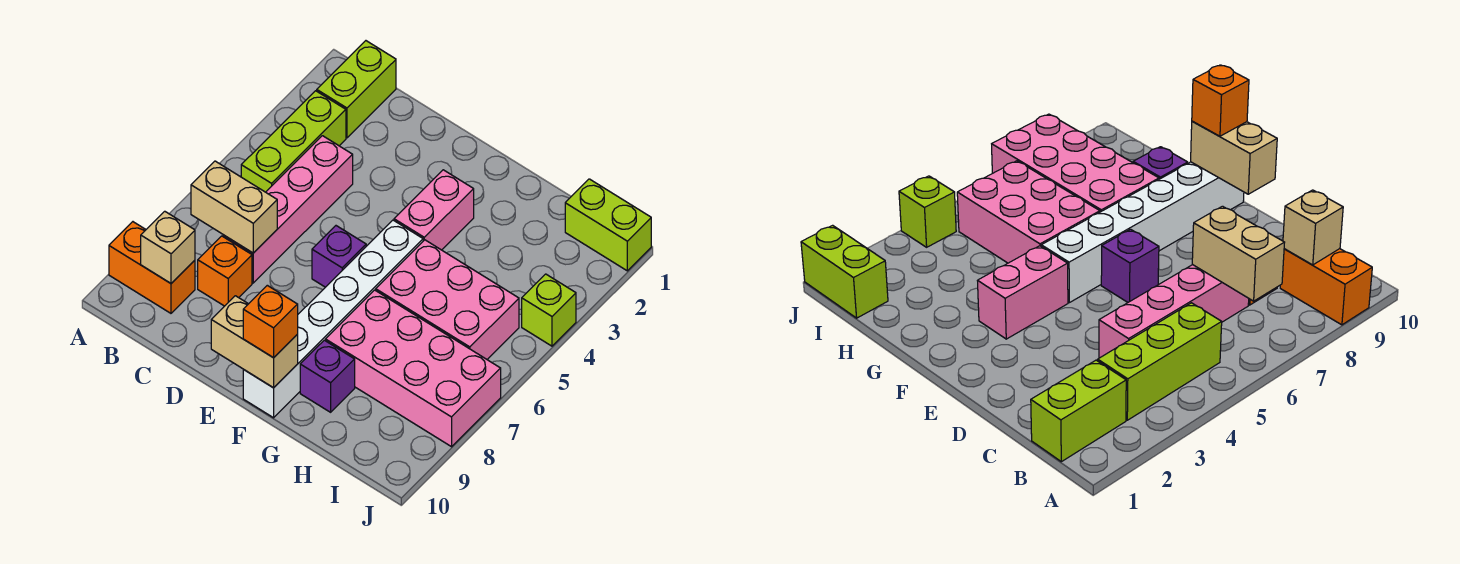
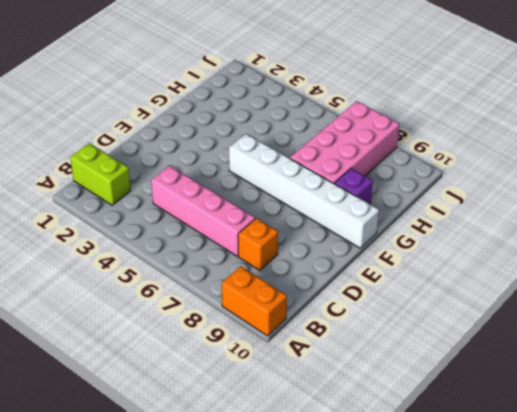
orange brick A9:A10 level 1 -> orange brick A9:B9 level 1
none -> lime brick B3:B5 level 1
none -> purple brick E6 level 1
none -> pink brick F3:F4 level 1

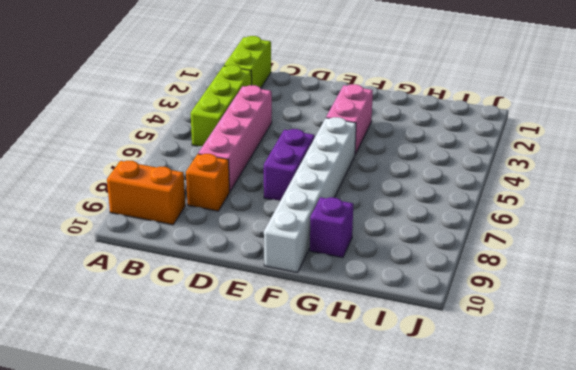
purple brick E6:E7 level 1 -> purple brick E6 level 1
none -> pink brick G5:I6 level 1
none -> pink brick G7:J8 level 1
none -> lime brick I1:J1 level 1

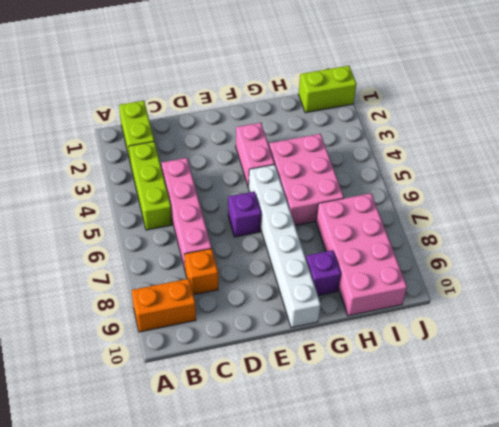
pink brick G4:H6 level 1 -> pink brick G5:I6 level 1
pink brick H7:I10 level 1 -> pink brick G7:J8 level 1
none -> lime brick J4 level 1
none -> tan brick B7:C7 level 2
none -> tan brick B9 level 2

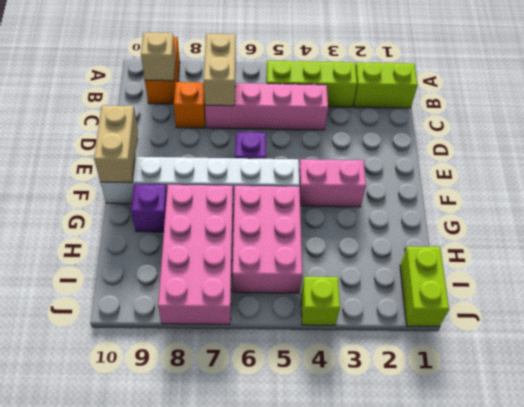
none -> orange brick F10 level 3

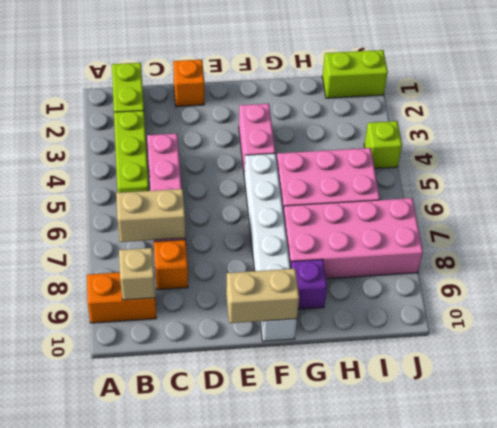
orange brick D1 level 1 -> orange brick F10 level 3
none -> purple brick E6 level 1

